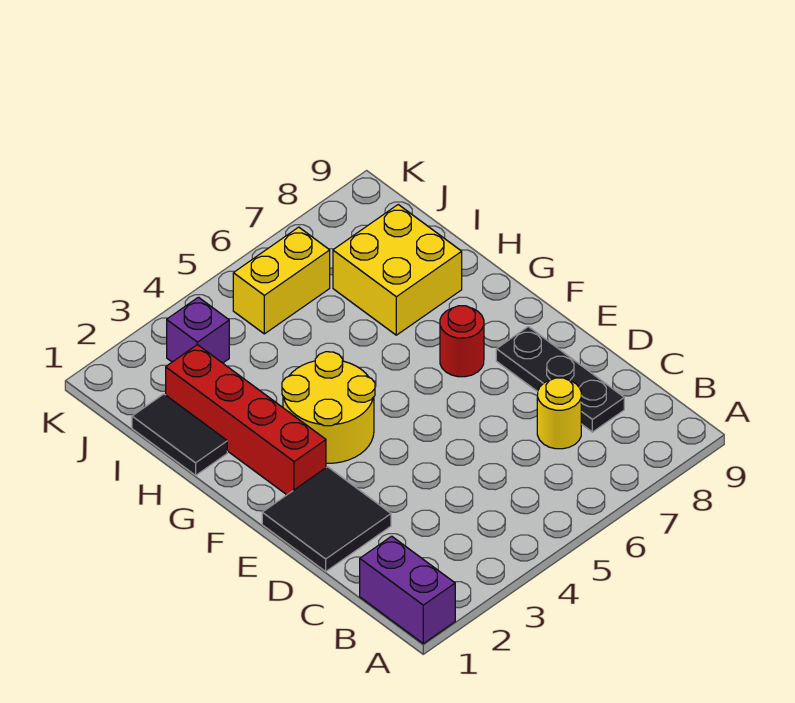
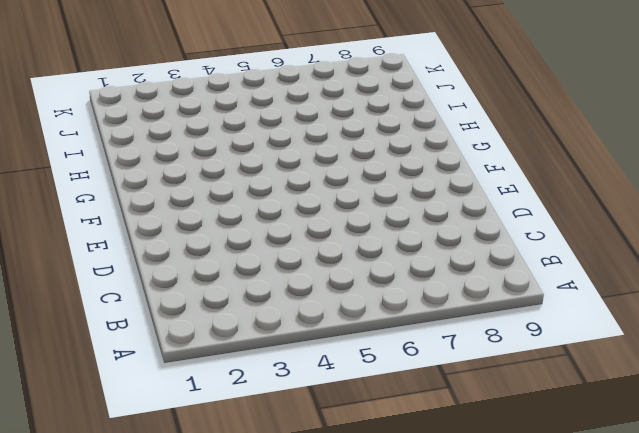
none -> purple brick A1:B1 level 1
none -> yellow round brick C7 level 1

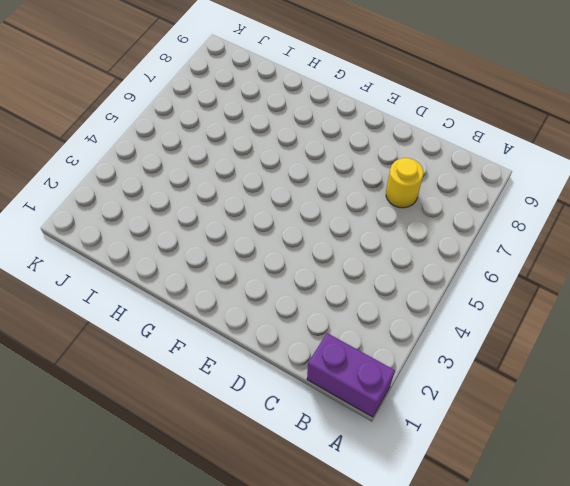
none -> black plate C8:E8 level 1
none -> black tile D1:E2 level 1

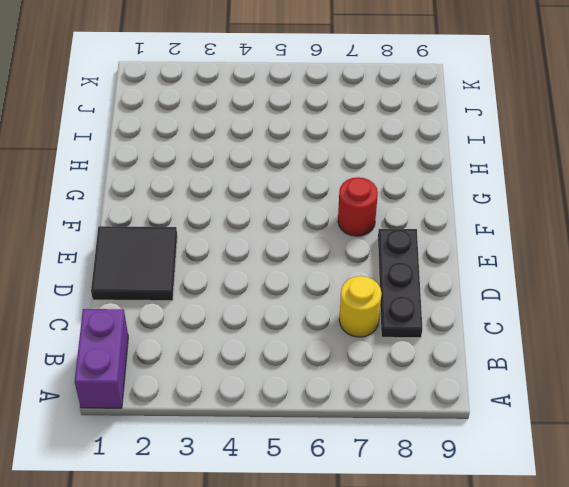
none -> red brick F2:I2 level 1
none -> yellow round brick F3:G4 level 1

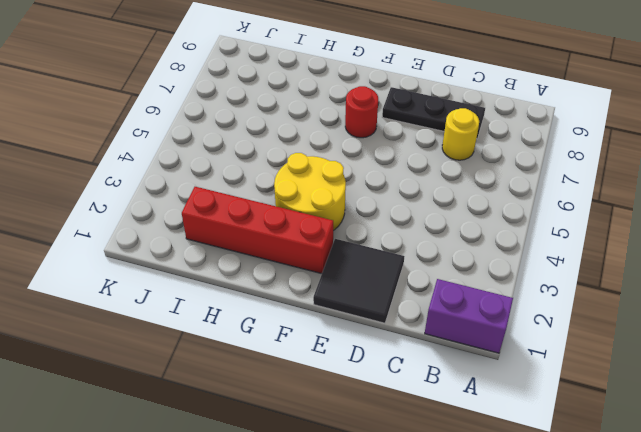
none -> black tile H1:I1 level 1
none -> yellow brick H7:I8 level 1

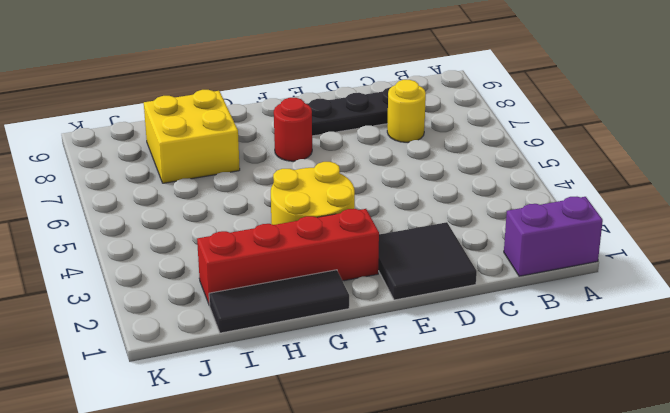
black tile G1:I1 level 1 -> black tile H1:I1 level 1
none -> purple brick J3 level 1
none -> yellow brick J5:J6 level 1

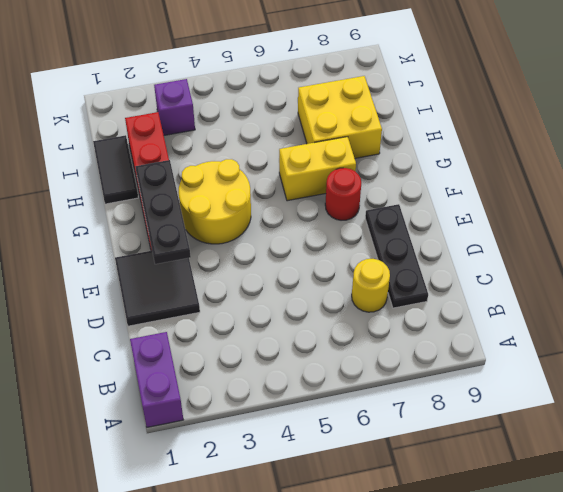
black plate E2:G2 level 2 -> none
yellow brick G6:G7 level 1 -> yellow brick J5:J6 level 1

